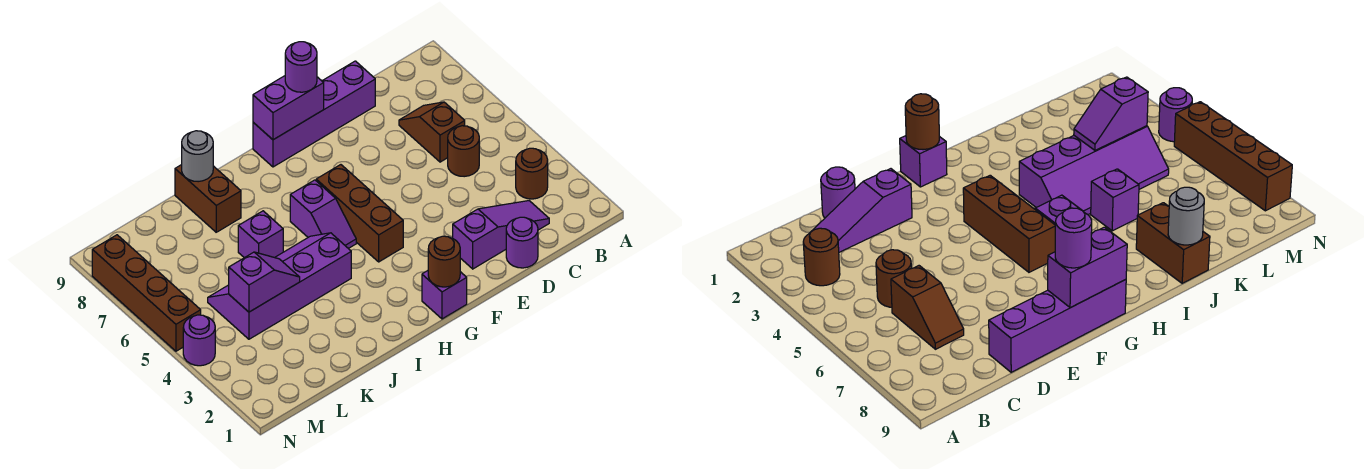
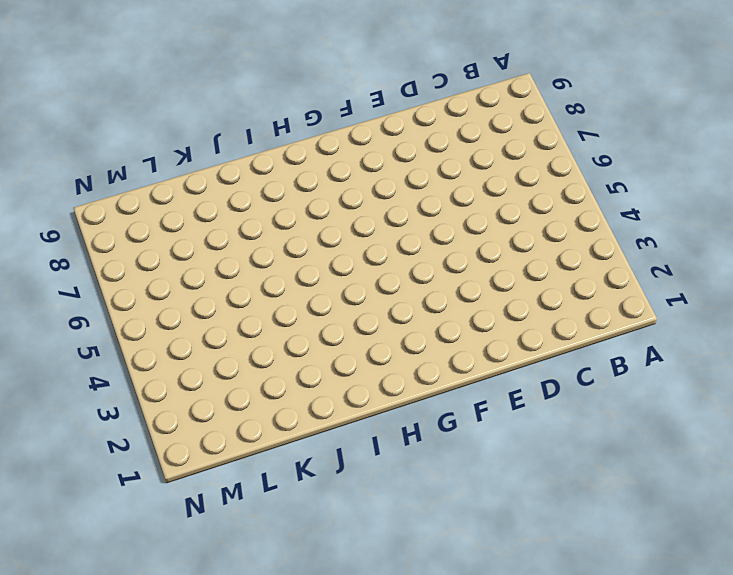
none -> brown round brick B3 level 1
none -> purple slope C2:E2 level 1 top E
none -> brown round brick C5 level 1

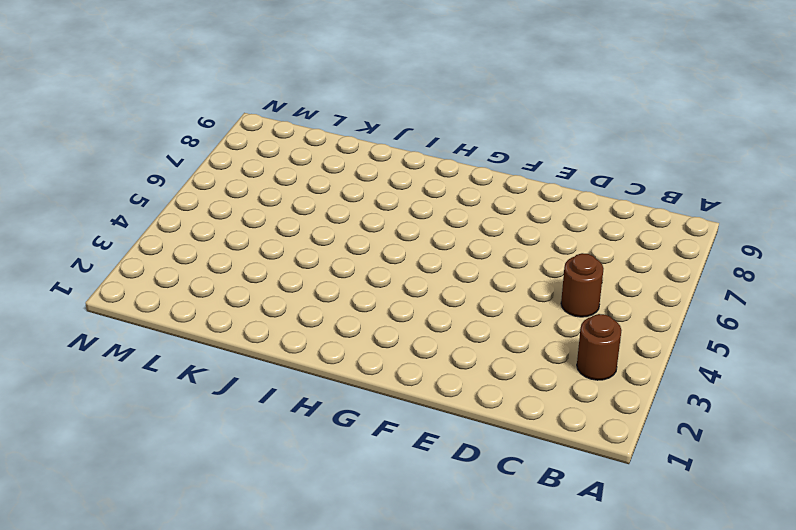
none -> purple slope C2:E2 level 1 top E
none -> brown slope C6:C7 level 1 top 6
none -> purple round brick D1 level 1

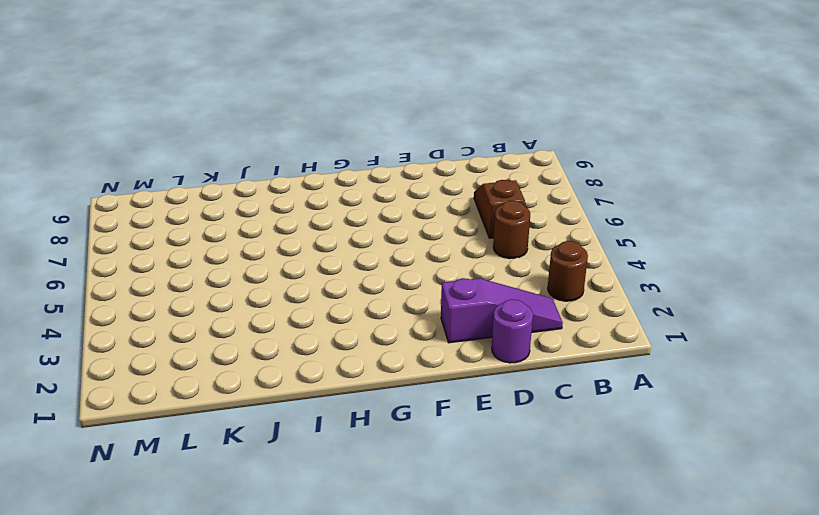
none -> purple brick D9:G9 level 1
none -> purple brick G1 level 1
none -> brown brick G4:G6 level 1

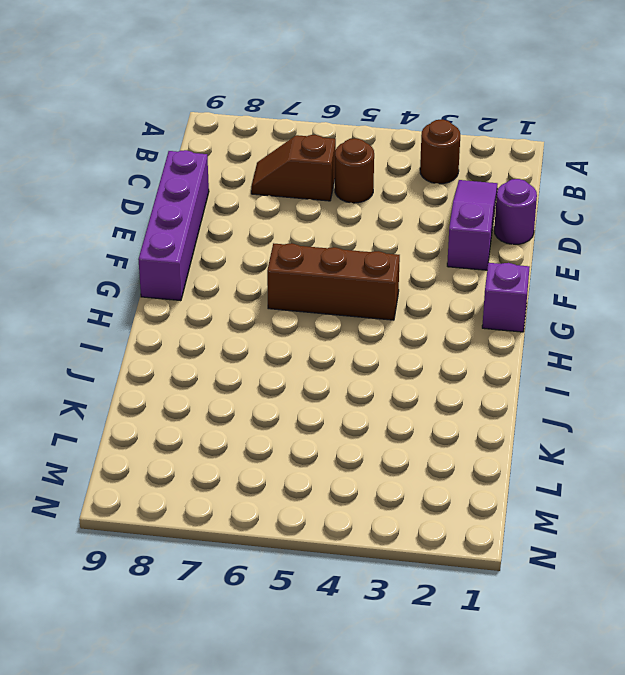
none -> purple slope H5:H6 level 1 top 6
none -> purple slope I4:L5 level 1 top 4
none -> purple brick J6 level 1

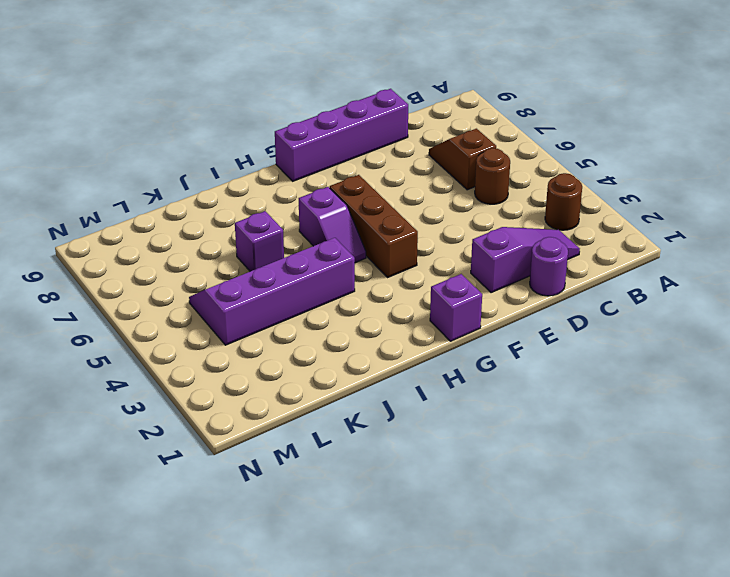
none -> brown brick J8:J9 level 1
none -> purple round brick N4 level 1
none -> brown brick N5:N8 level 1

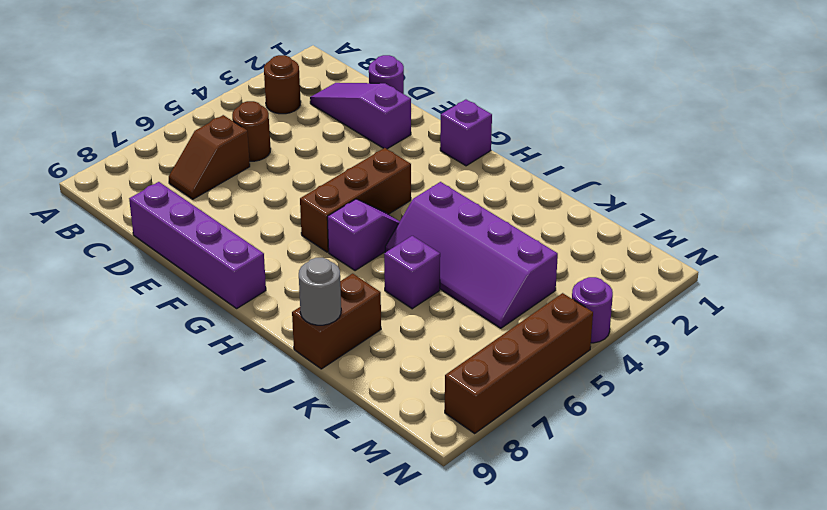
none -> purple brick F9:G9 level 2
none -> brown round brick G1 level 2
none -> purple slope K4:L4 level 2 top L

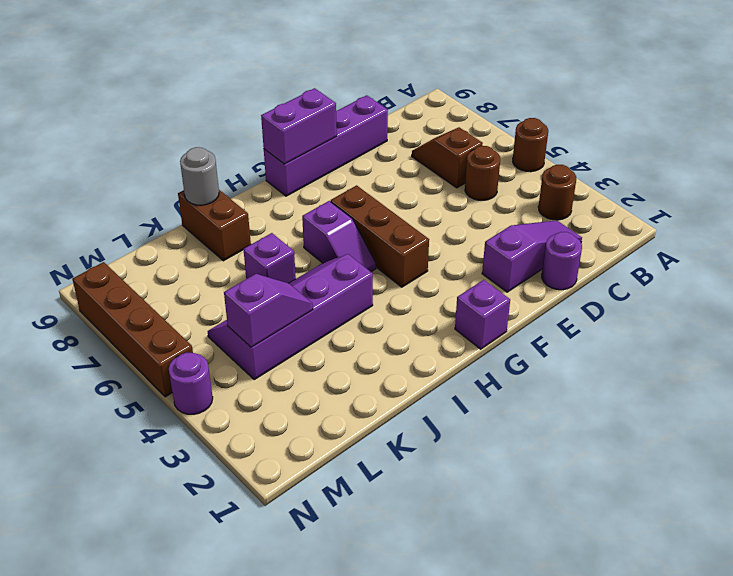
brown round brick A5 level 1 -> brown round brick G1 level 2
none -> purple round brick F9 level 3

